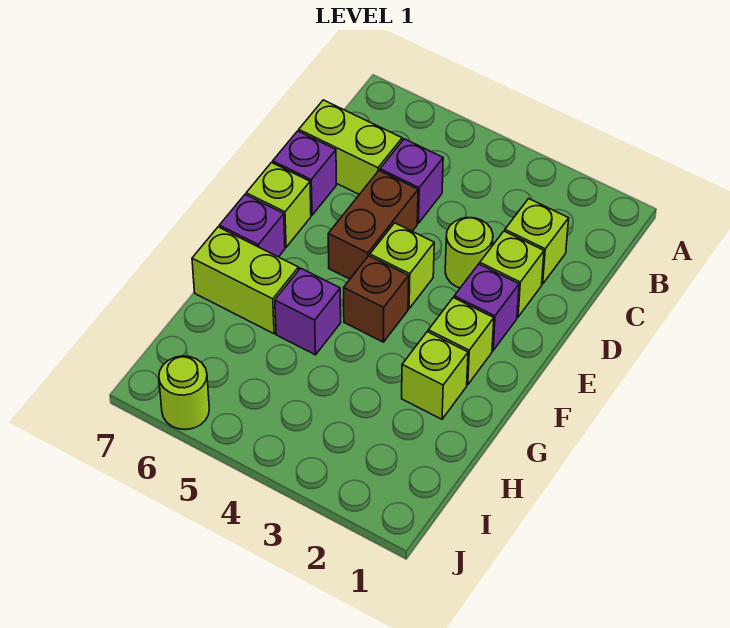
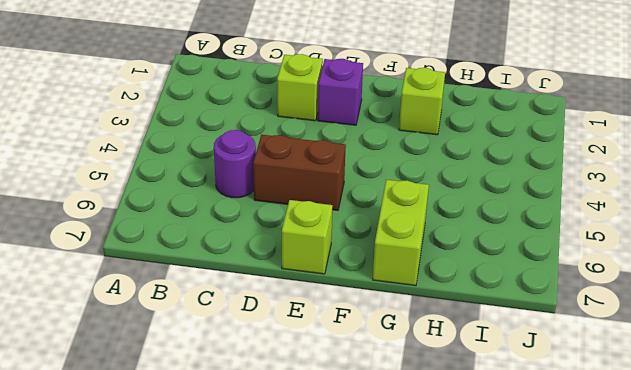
purple round brick C5 level 1 -> purple brick C5 level 1
none -> lime brick C2 level 1
none -> lime brick C6:C7 level 1
none -> lime round brick D3 level 1

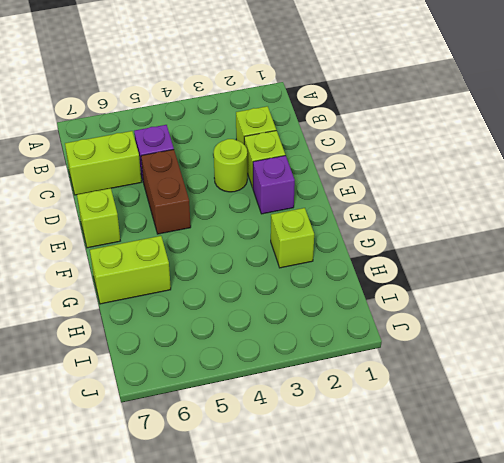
none -> purple brick D7 level 1
none -> lime brick E4 level 1
none -> lime brick F2 level 1

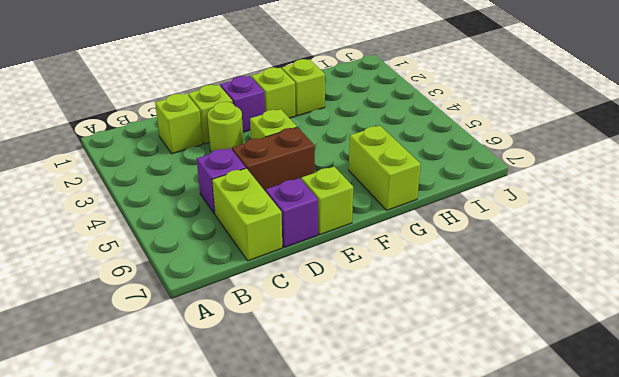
none -> brown brick F4 level 1
none -> purple brick F7 level 1
none -> purple brick G5 level 1

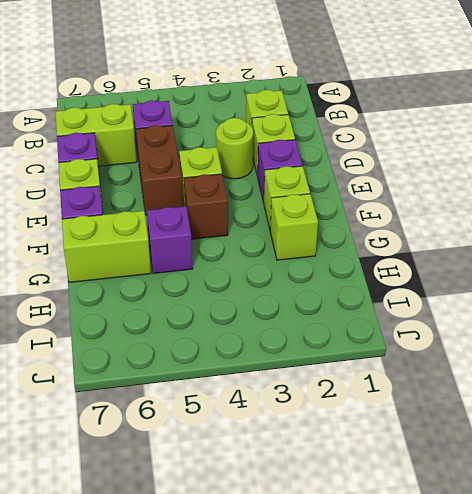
none -> lime round brick J6 level 1

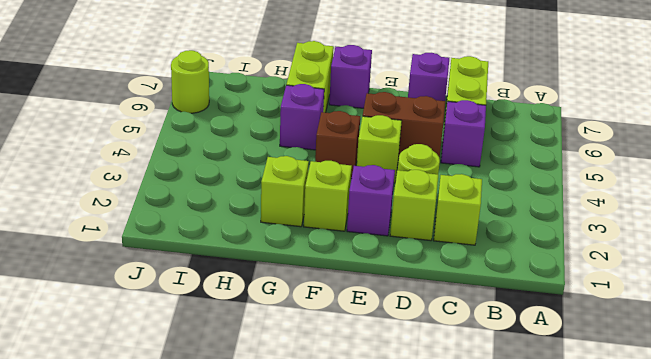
none -> lime brick E7 level 1

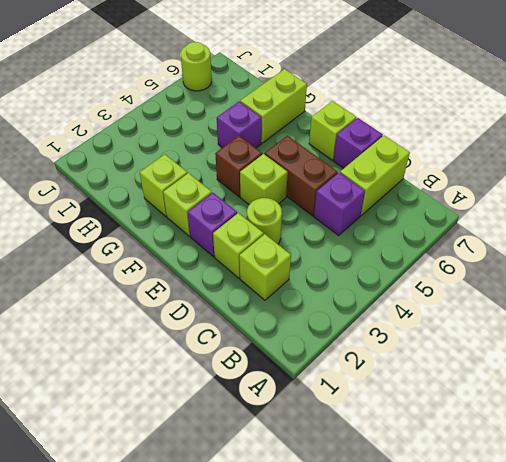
none -> purple brick F7 level 1

